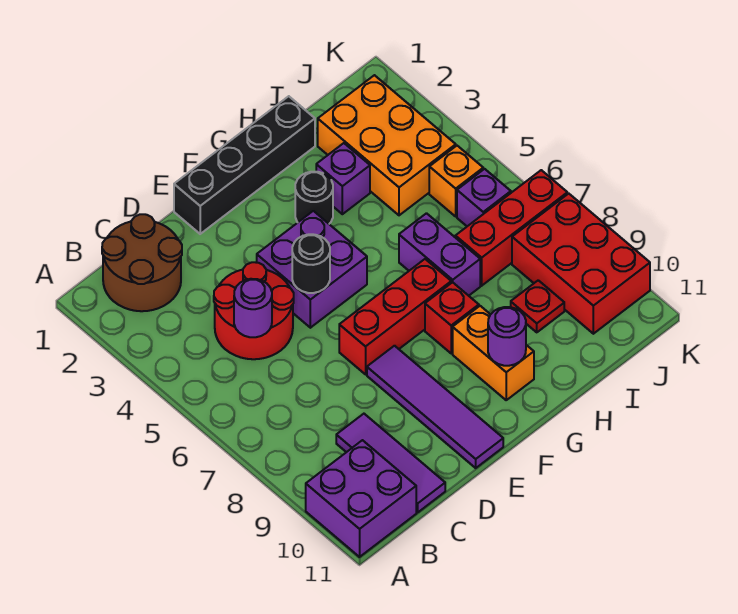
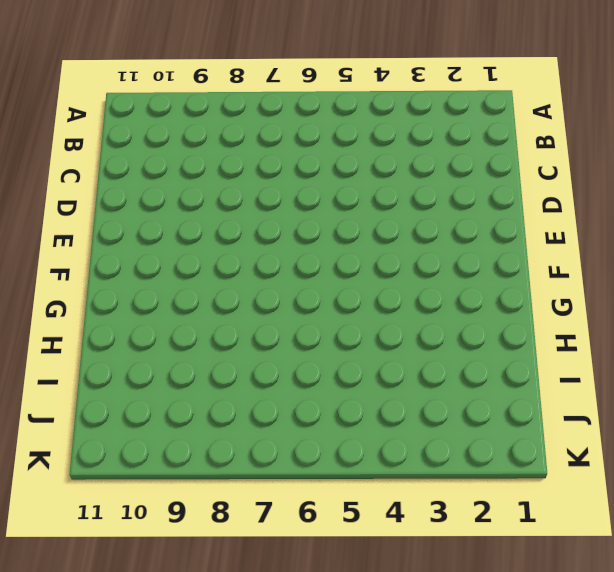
none -> purple brick A10:B11 level 1
none -> brown round brick B1:C2 level 1
none -> red round brick C4:D5 level 1

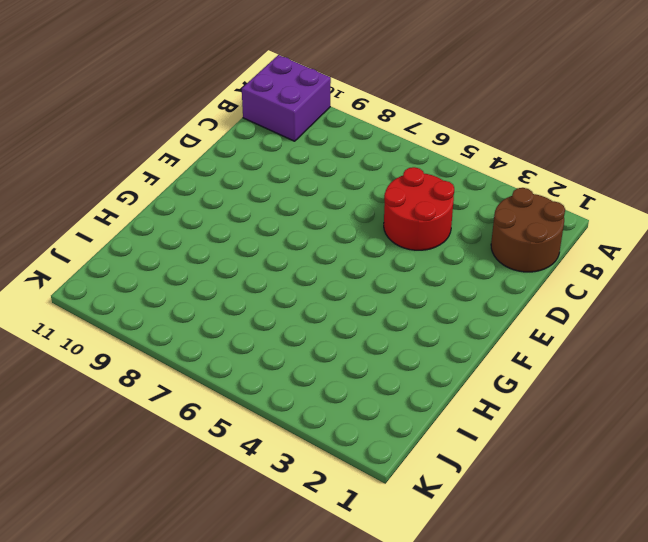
none -> purple tile C9:C11 level 1
none -> black brick E1:H1 level 1
none -> purple brick E4:F5 level 1

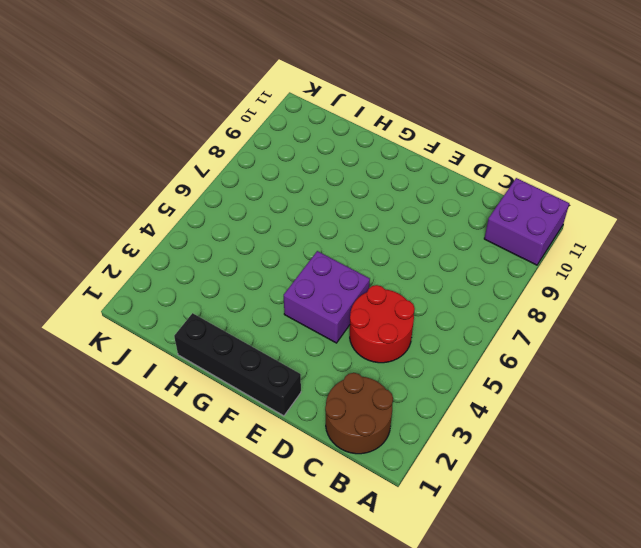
none -> purple tile C9:C11 level 1
none -> red brick E7:G7 level 1
none -> purple tile E8:E11 level 1

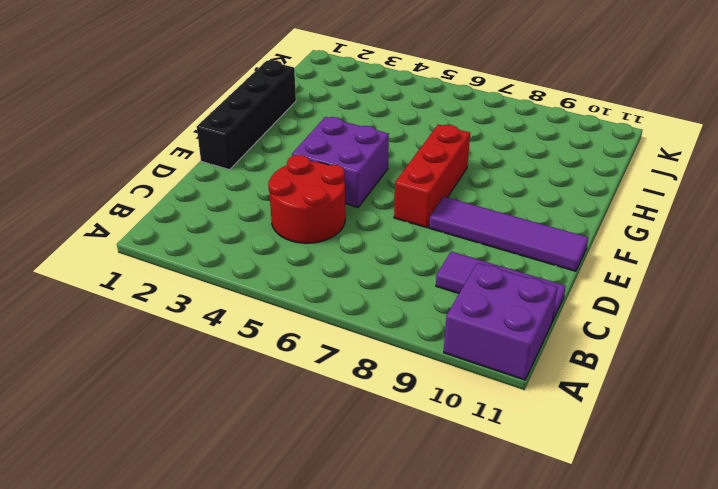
none -> brown round brick B1:C2 level 1
none -> black round brick G3 level 1
none -> red brick G8 level 1

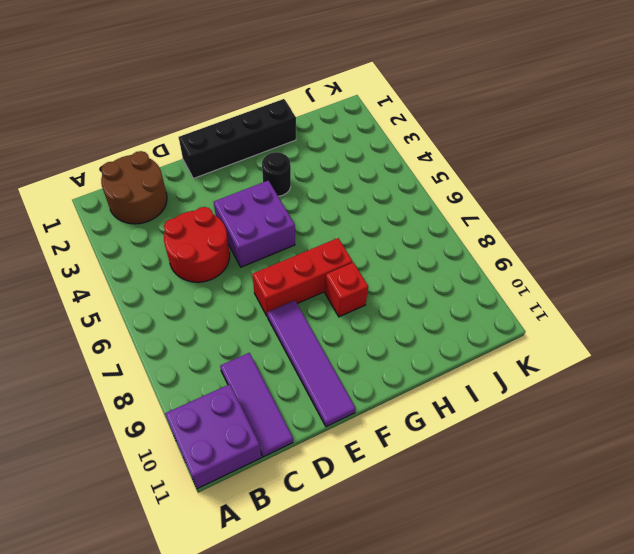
none -> orange brick G9:G10 level 1
none -> purple brick H3 level 1
none -> purple brick H6:H7 level 1

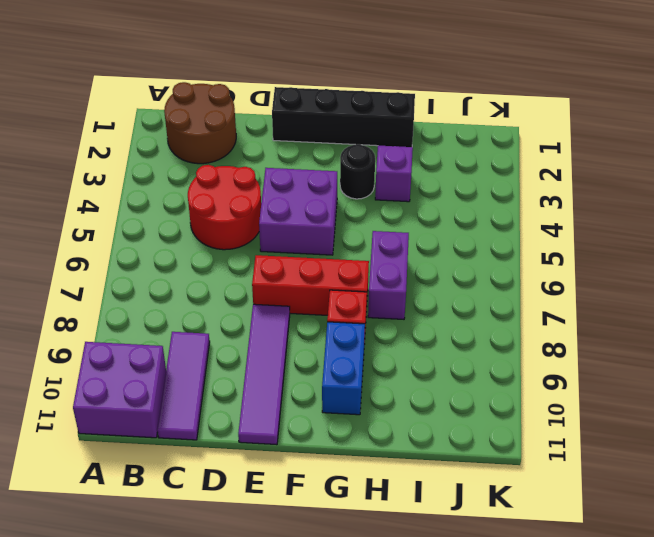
blue brick G9:G10 level 1 -> orange brick G9:G10 level 1
none -> orange brick I2:J4 level 1
none -> red brick I7:K7 level 1
none -> red plate I9 level 1

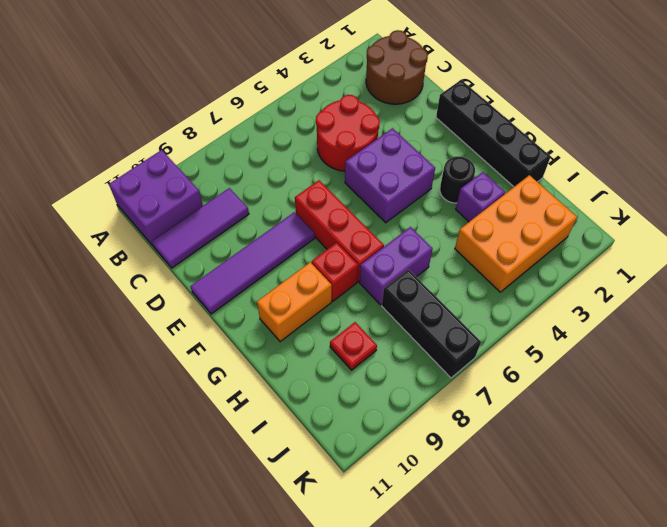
black brick I7:K7 level 1 -> red brick I7:K7 level 1
none -> orange brick J5 level 1
none -> purple brick J6 level 1
none -> red brick J8:K10 level 1

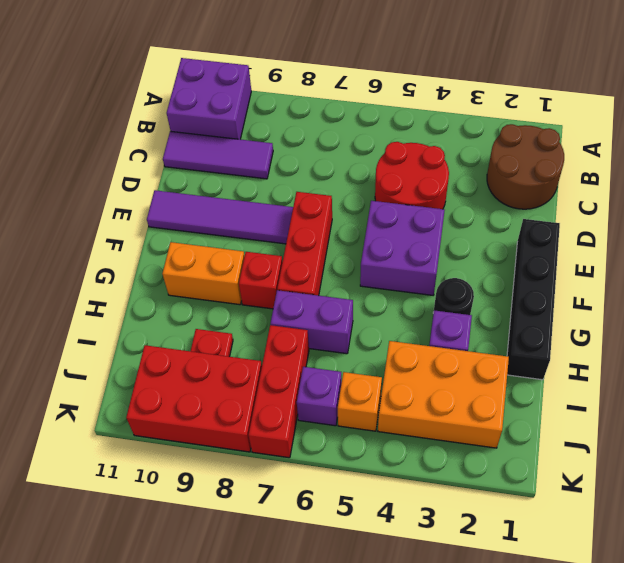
none -> purple round brick C5 level 2
none -> black round brick E5 level 2
none -> purple round brick G10 level 2

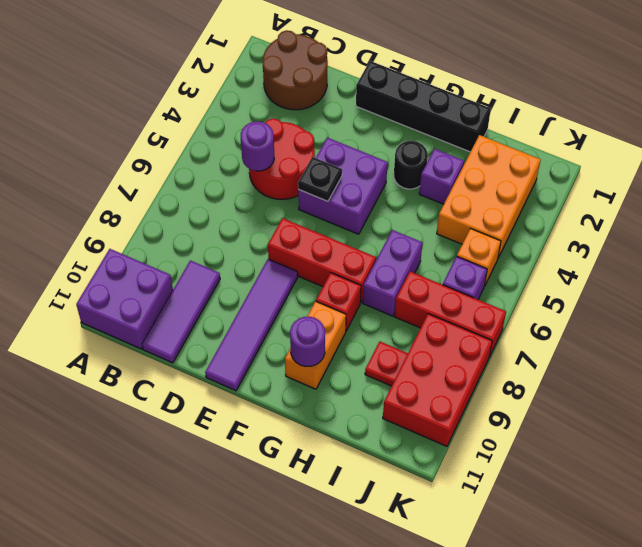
black plate E5 level 2 -> black round brick E5 level 2

